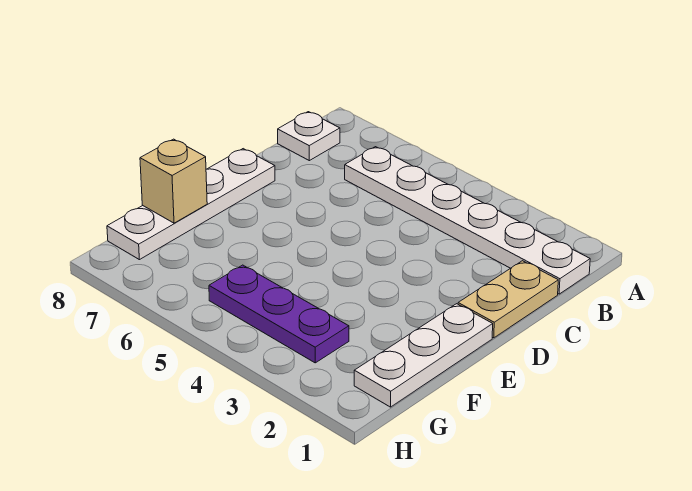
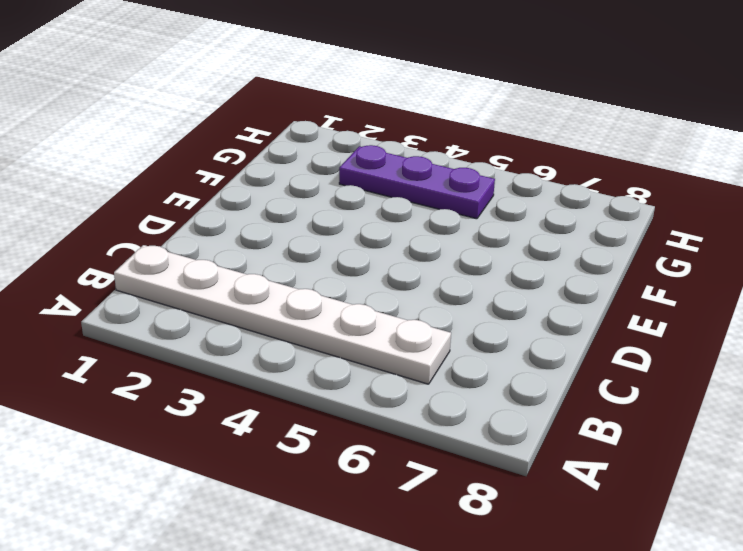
none -> white plate B8 level 1
none -> tan plate C1:D1 level 1

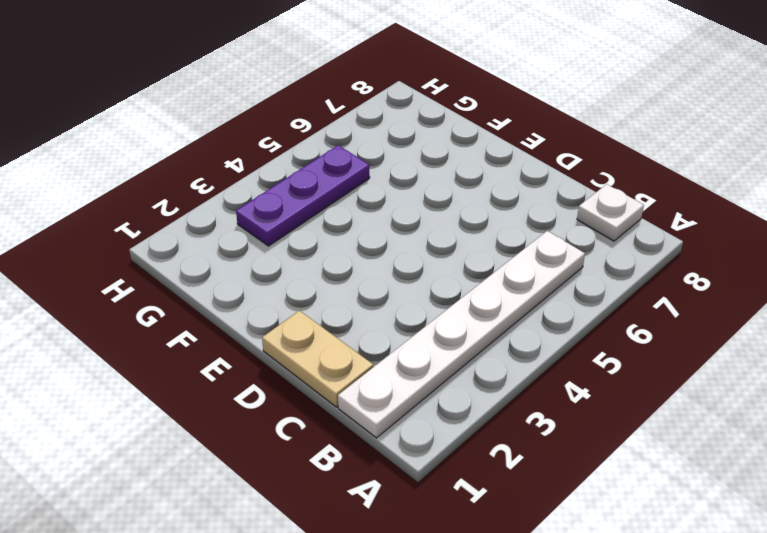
none -> white plate D8:G8 level 1
none -> white plate E1:G1 level 1

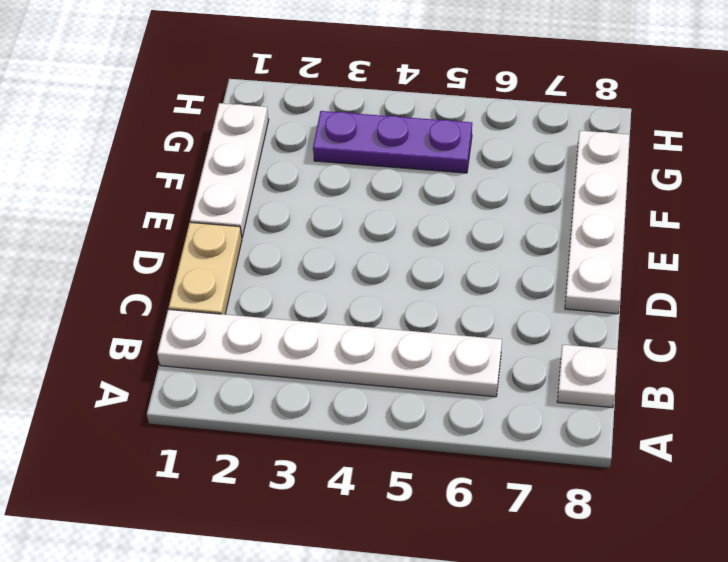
none -> tan brick F8 level 2

